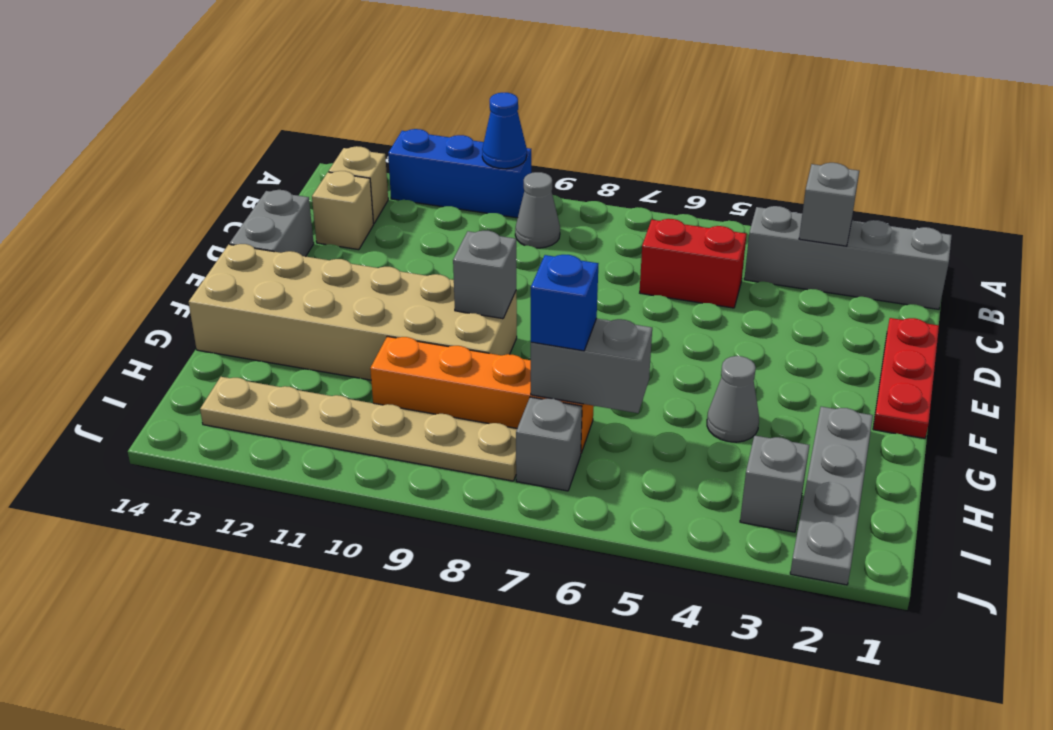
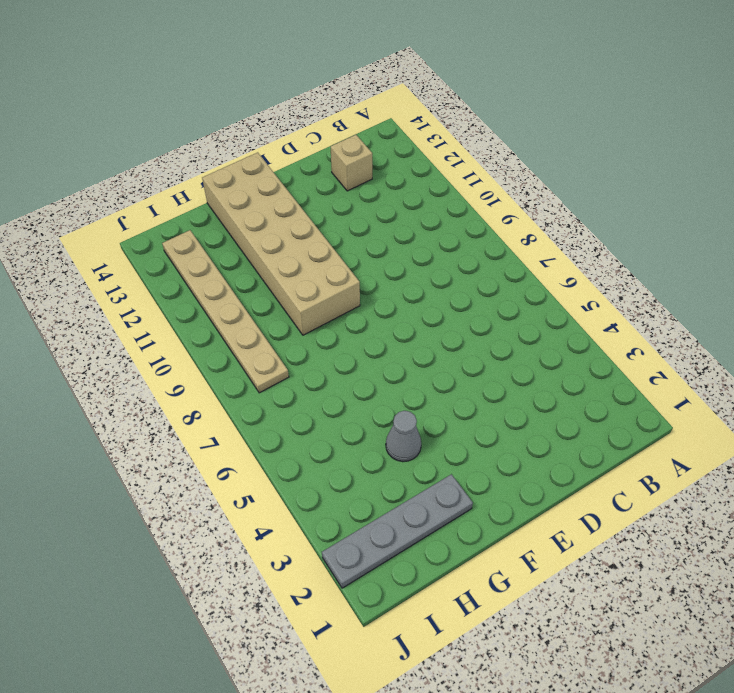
none -> blue brick A10:A12 level 1
none -> grey brick B1:B4 level 1
none -> grey cone B9 level 1

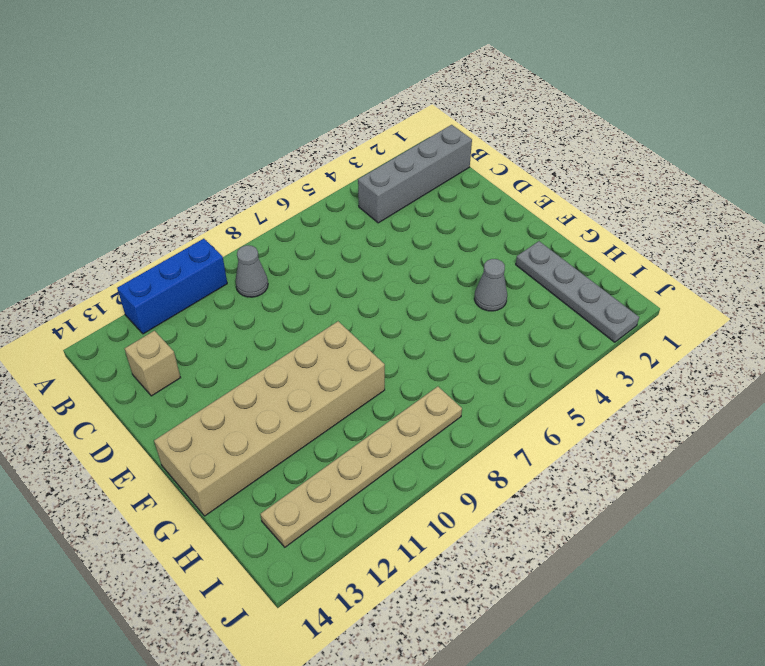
none -> tan brick B13 level 1
none -> red brick C5:C6 level 1
none -> red plate D1:F1 level 1

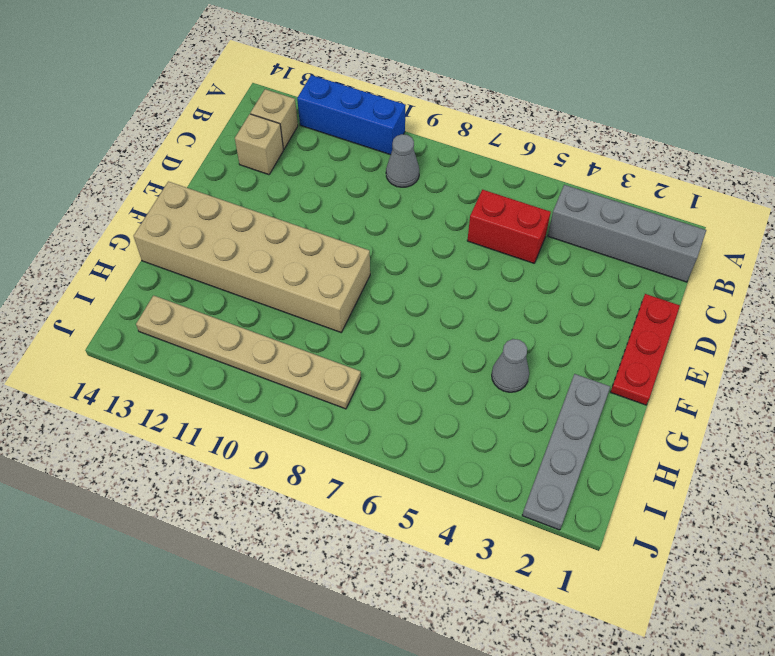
none -> grey brick D14:E14 level 1
none -> orange brick H7:H10 level 1
none -> grey brick I3 level 1

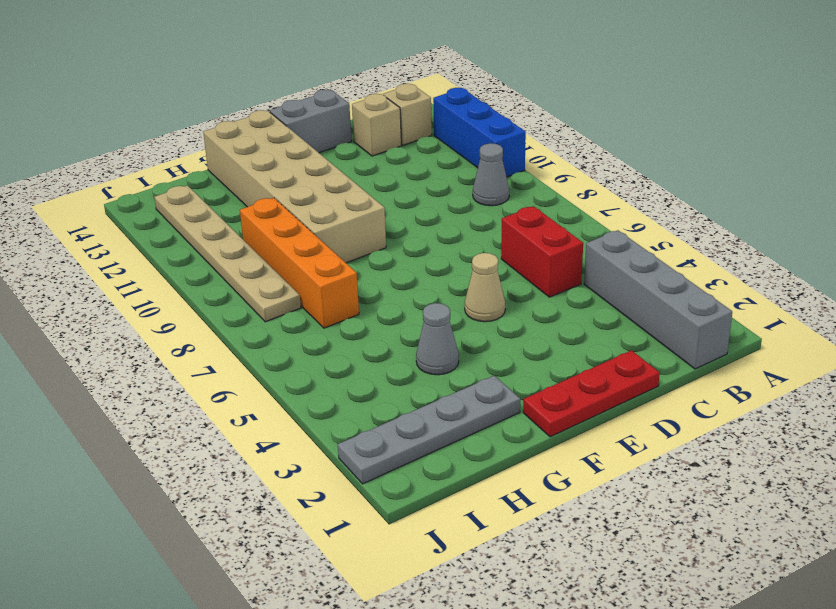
tan cone E5 level 1 -> none
none -> grey brick I3 level 1
none -> grey brick I7 level 1
none -> blue cone A10 level 2

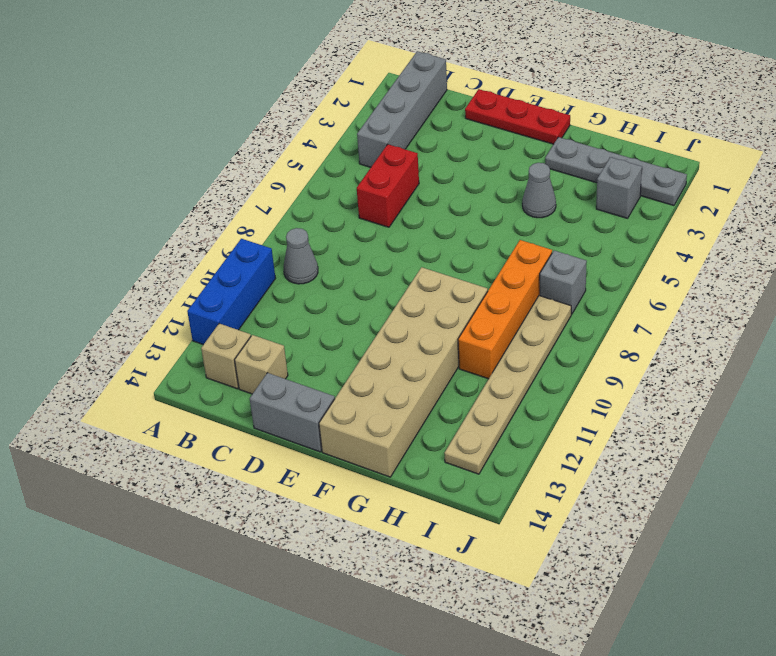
none -> blue cone A10 level 2
none -> grey brick B3 level 2
none -> grey brick F9 level 2

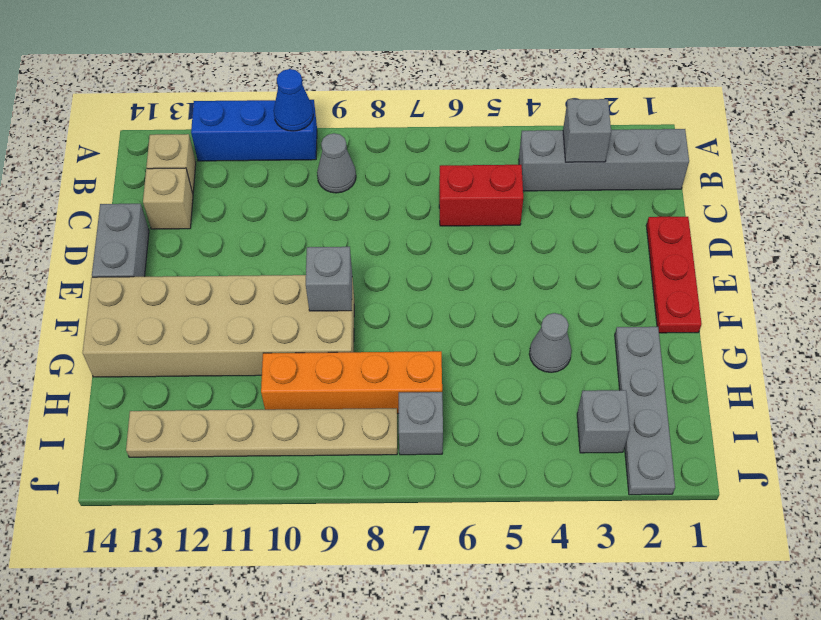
none -> grey brick H6:H7 level 2
none -> blue brick H7 level 3

